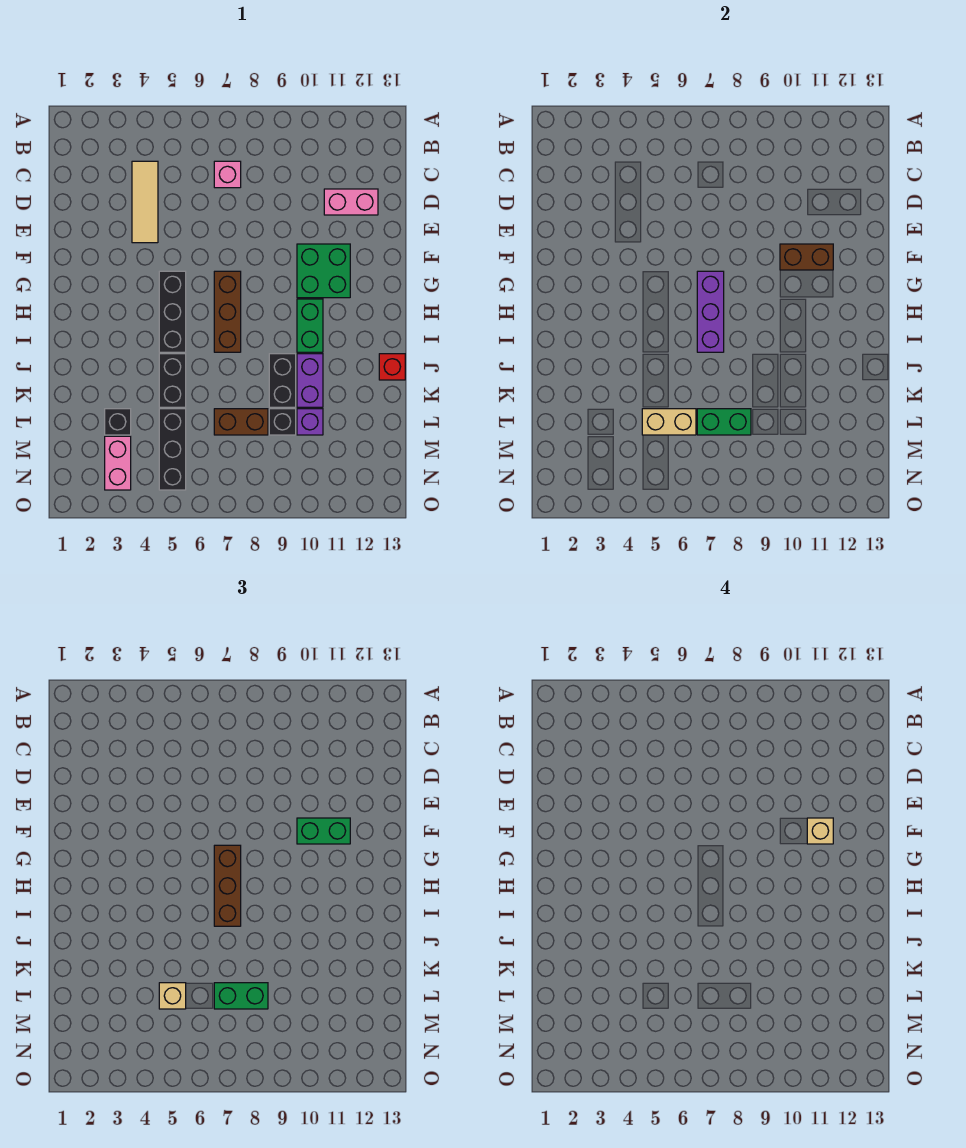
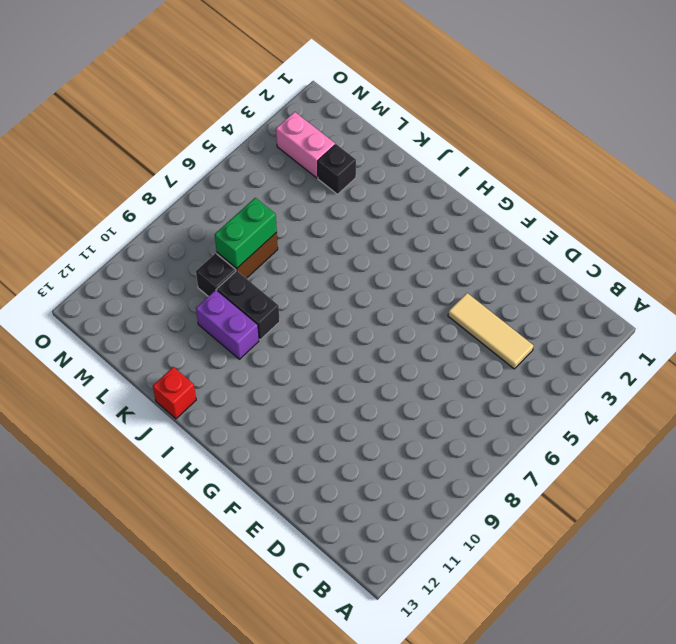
none -> pink brick C7 level 1
none -> pink brick D11:D12 level 1
none -> green brick F10:G11 level 1

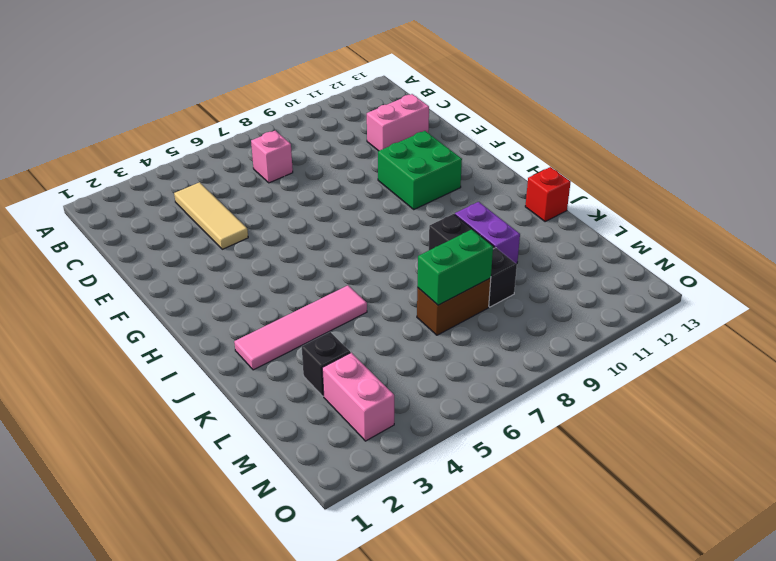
pink tile J2:J5 level 1 -> black brick J5:K5 level 1
none -> black brick G5:I5 level 1
none -> brown brick G7:I7 level 1
none -> green brick H10:I10 level 1

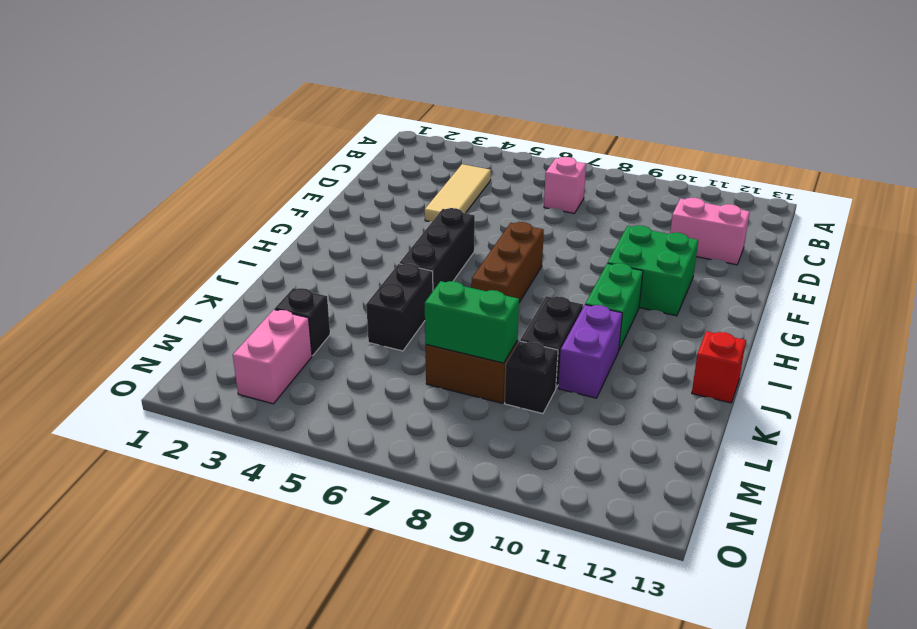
none -> black brick L5:N5 level 1
none -> purple brick L10 level 1
none -> brown brick F10:F11 level 2

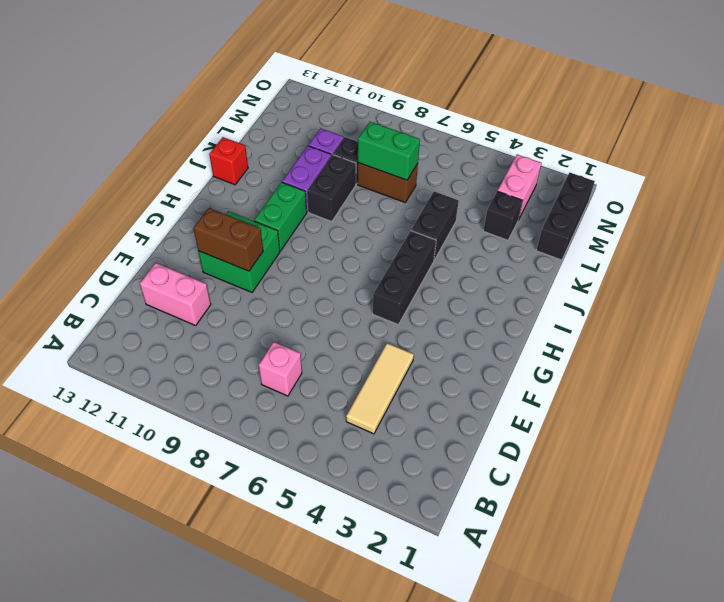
black brick L1:N1 level 1 -> black brick L5:N5 level 1
none -> brown brick G7:I7 level 1
none -> purple brick G7:I7 level 2
none -> tan brick L5:L6 level 2

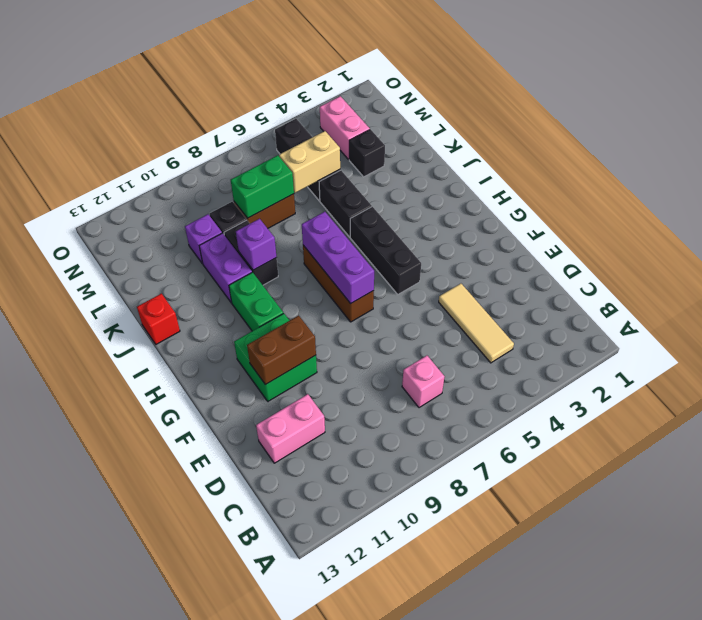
purple brick J9 level 2 -> none
none -> green brick F10:F11 level 3
none -> brown brick G7:I7 level 3
none -> tan brick L5 level 3

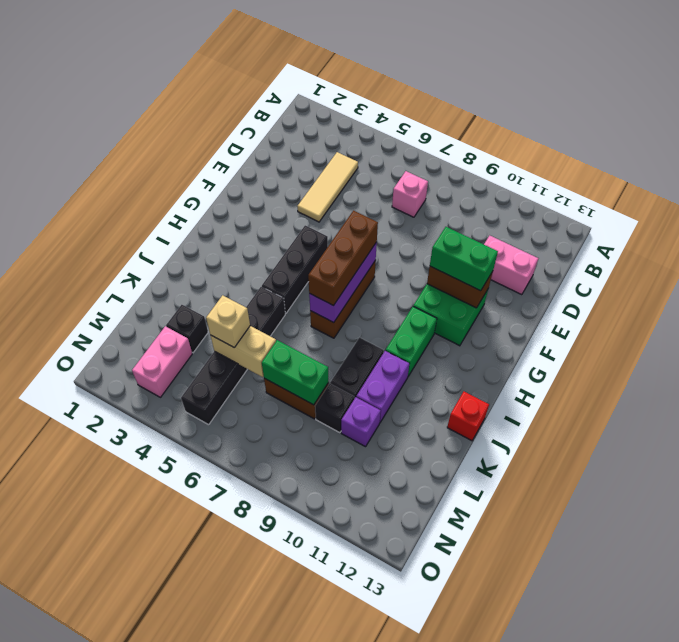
none -> green brick L7:L8 level 3
none -> tan brick F11 level 4

